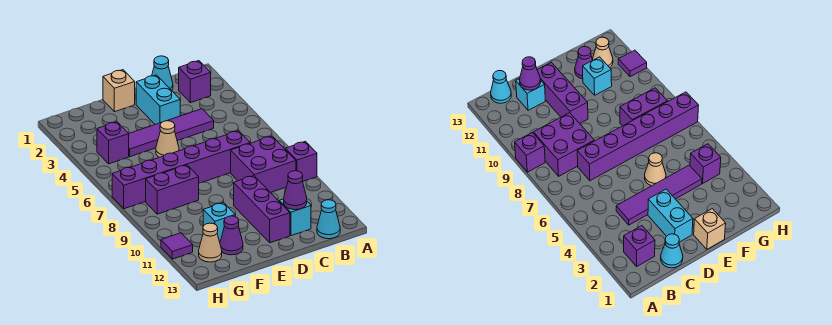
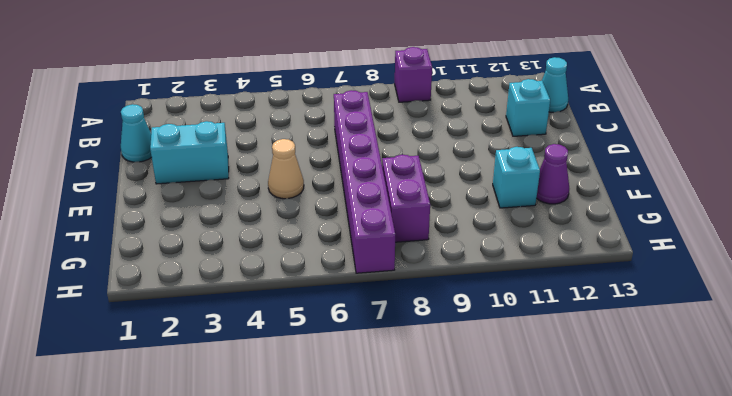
none -> purple brick B2 level 1
none -> purple brick B8:C9 level 1
none -> purple tile C4:F4 level 1

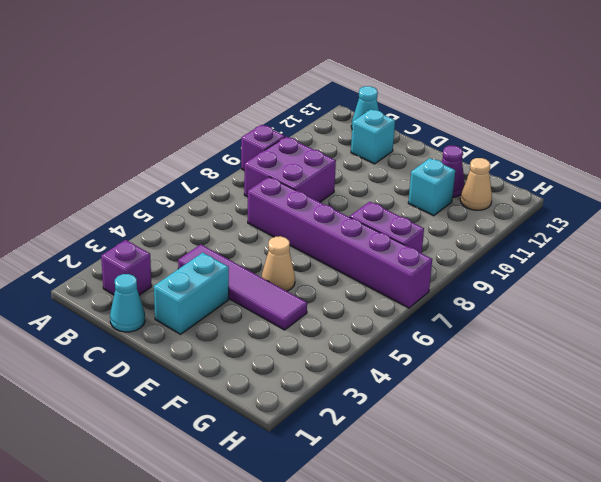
none -> purple brick D10:D12 level 1
none -> tan brick E1 level 1
none -> purple brick G4 level 1

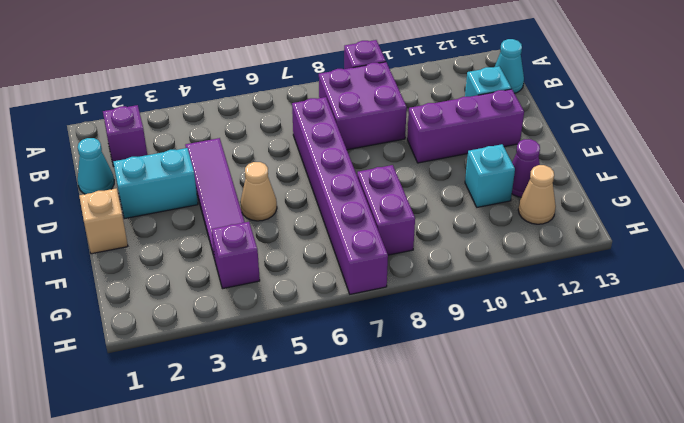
none -> purple tile H11 level 1
none -> purple cone C12 level 2

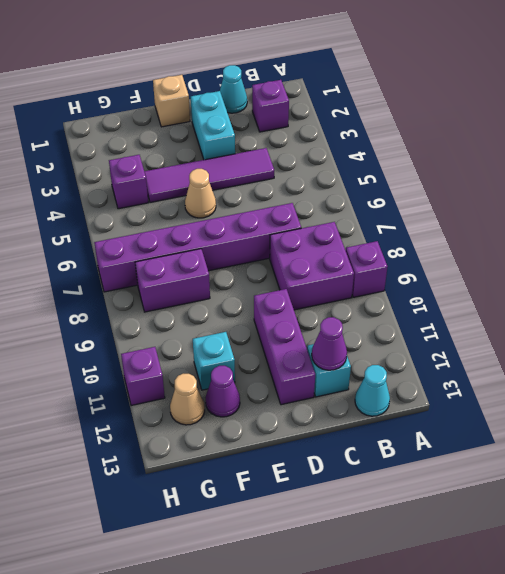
purple brick H11 level 1 -> purple tile H11 level 1

